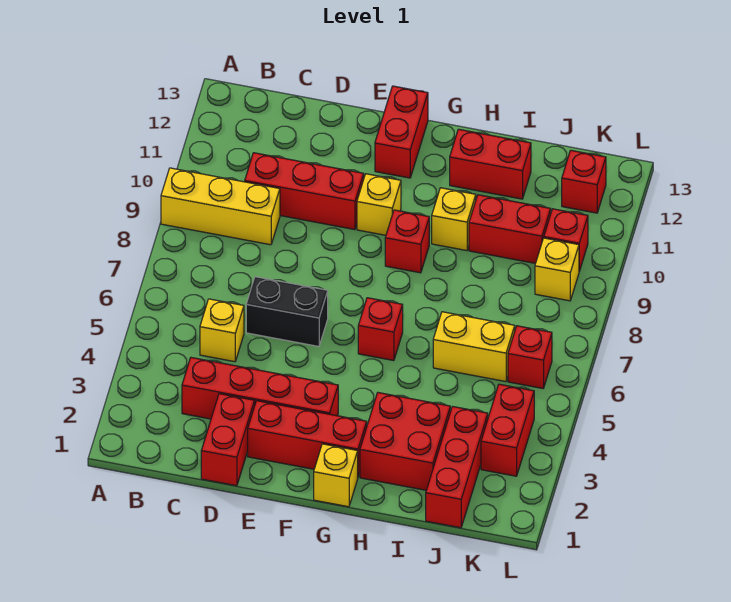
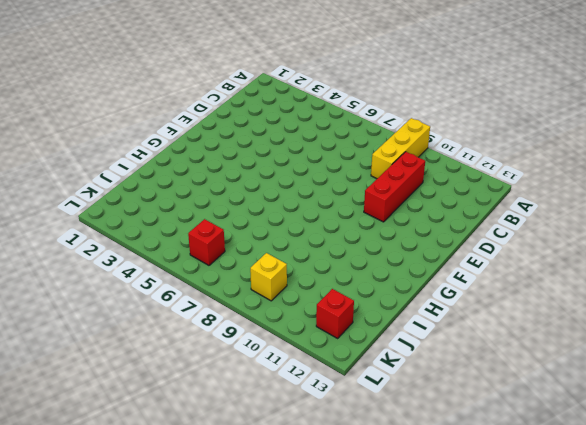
none -> red brick C3:F3 level 1
none -> yellow brick C5 level 1
none -> red brick D1:D2 level 1

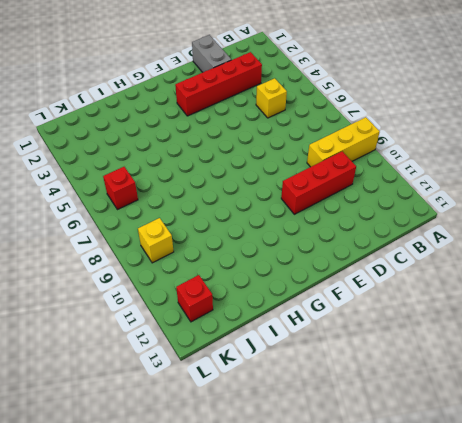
grey brick D1:D2 level 1 -> red brick D1:D2 level 1
none -> black brick D6:E6 level 1
none -> red brick E2:G2 level 1
none -> yellow brick F10 level 1

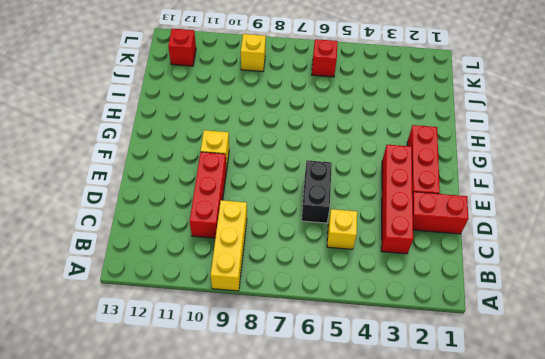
none -> red brick F12:F13 level 1
none -> yellow brick G1 level 1
none -> red brick G6 level 1

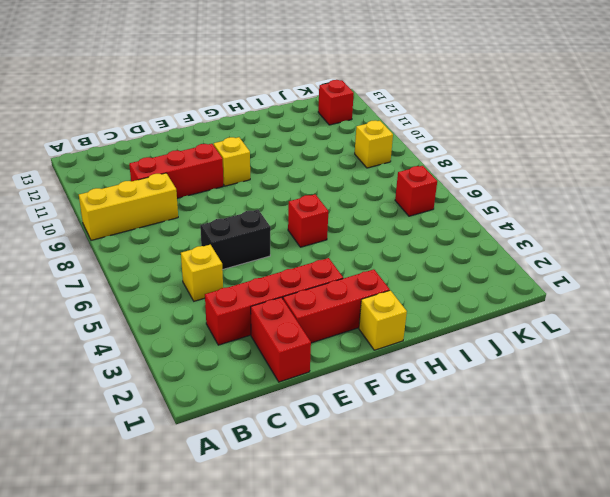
none -> red brick F12:F13 level 1
none -> red brick G9 level 1
none -> red brick H2:I3 level 1

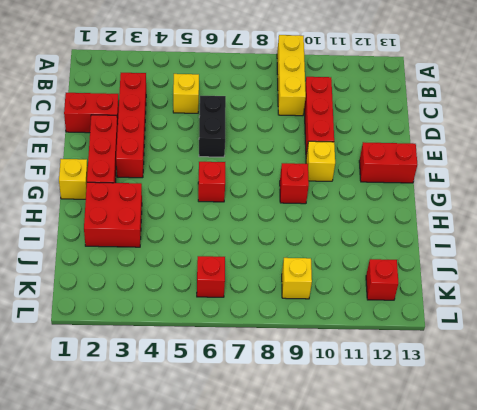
none -> yellow brick H10 level 1
none -> red brick H12:I12 level 1
none -> yellow brick I6:J6 level 1

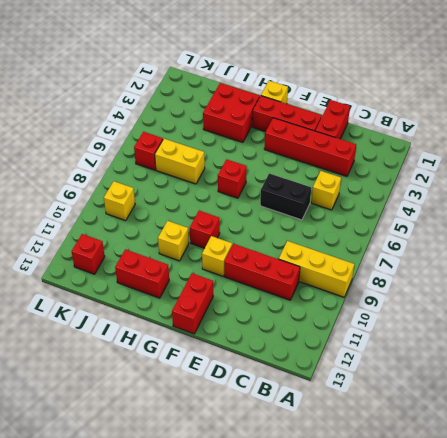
none -> red brick I10:J10 level 1
none -> red brick J1:J3 level 1
none -> red brick K3:K4 level 1

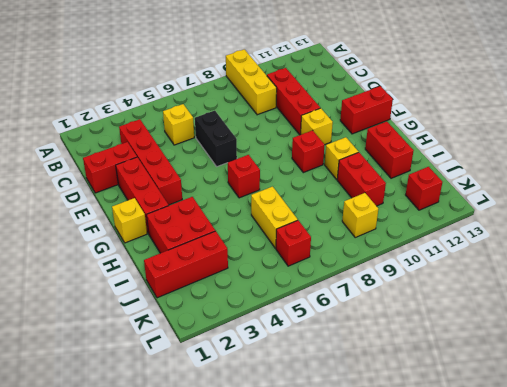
none -> red brick K3:K4 level 1
none -> red brick K10 level 1

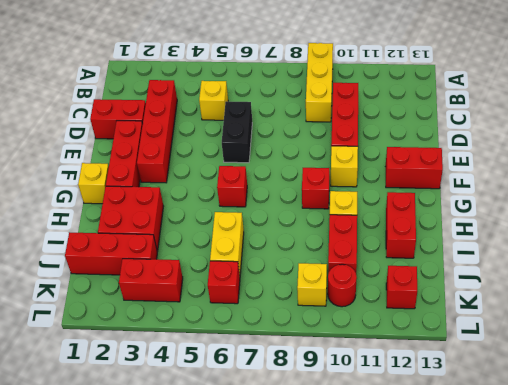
red round brick K10 level 1 -> red brick K10 level 1

